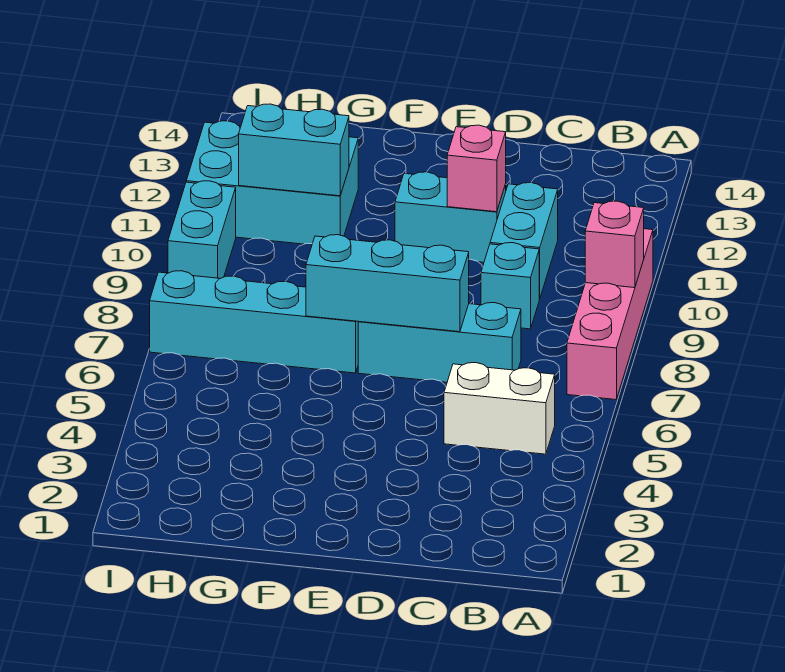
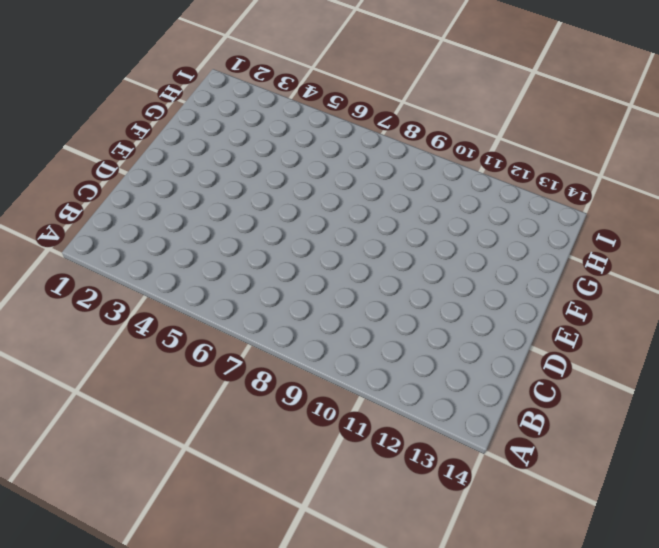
none -> pink brick A7:A10 level 1
none -> white brick B5:C5 level 1
none -> cyan brick C7:E7 level 1

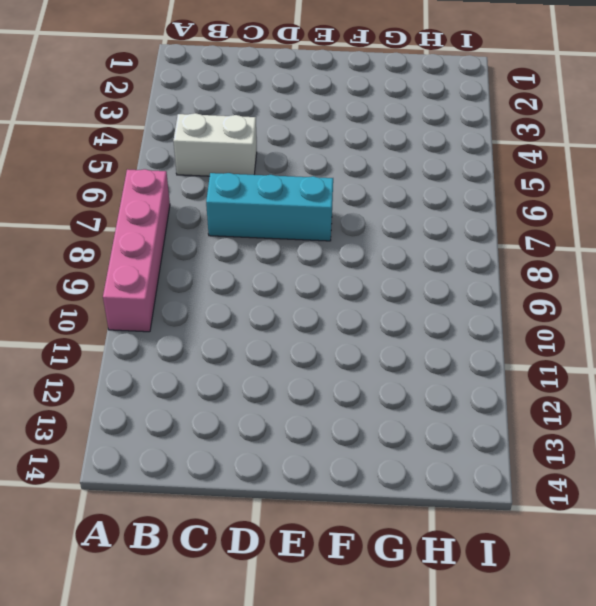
none -> cyan brick C9 level 1
none -> cyan brick C10:C11 level 1
none -> cyan brick D11:E11 level 1

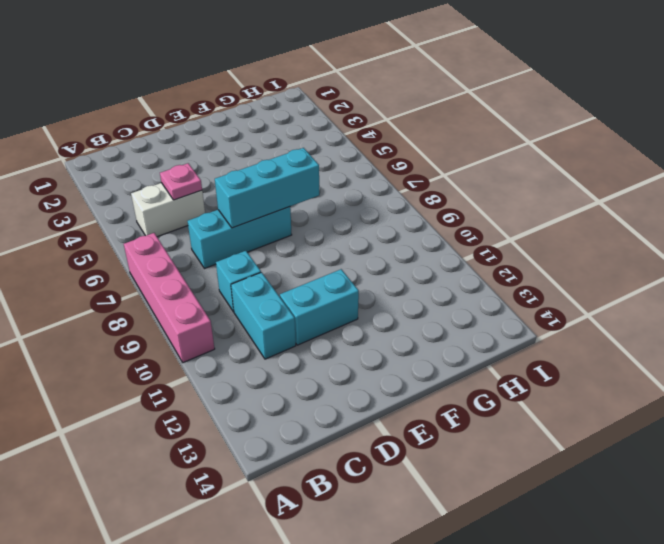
pink plate C5 level 2 -> none
none -> cyan brick F7:I7 level 1
none -> cyan brick G11:I12 level 1
none -> cyan brick I9:I10 level 1

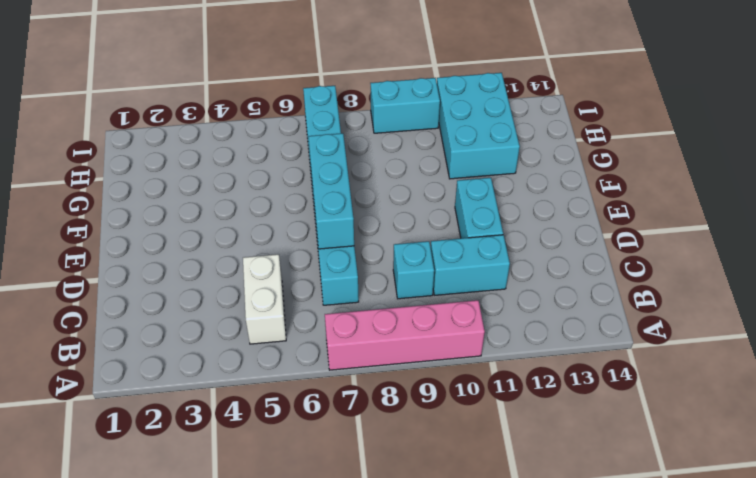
none -> pink brick A9 level 2
none -> pink brick D11 level 2
none -> cyan brick G11:H11 level 2

